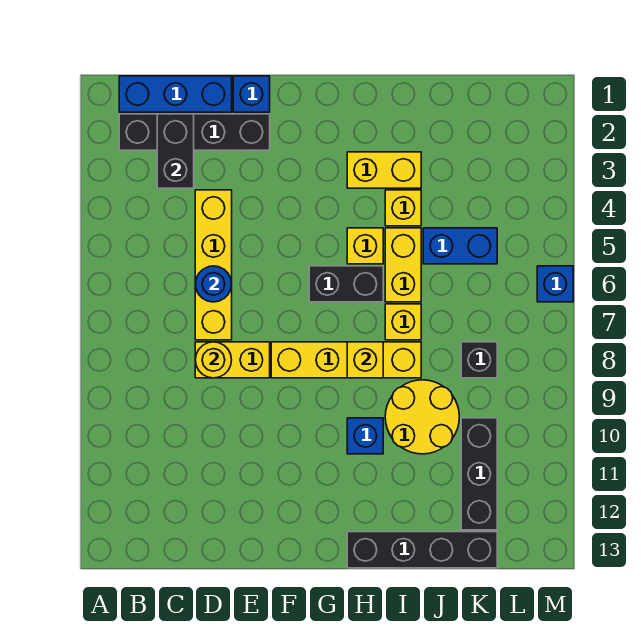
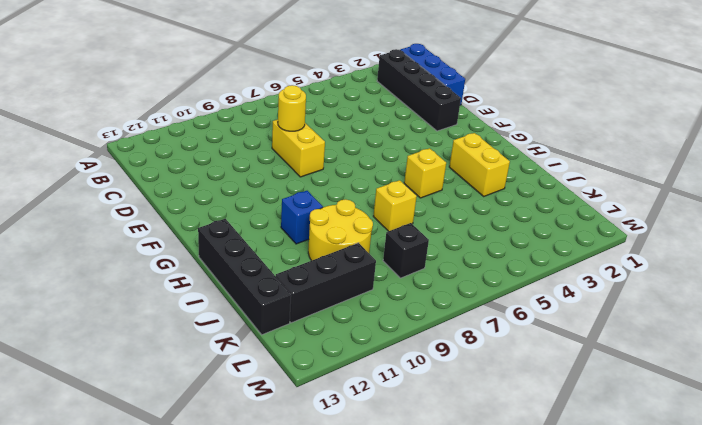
none -> yellow brick D4:D7 level 1
none -> blue brick E1 level 1
none -> yellow brick F8:I8 level 1

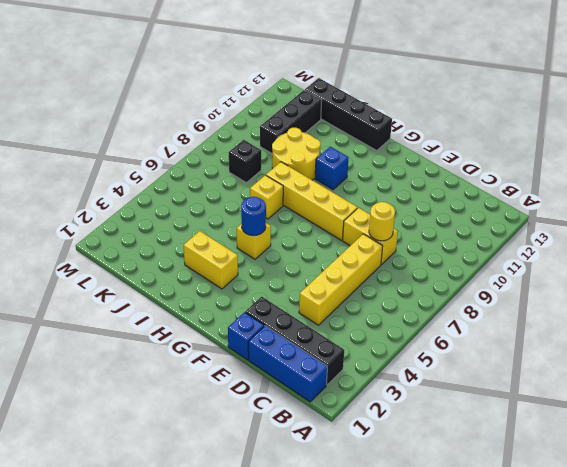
blue round brick H5 level 2 -> blue round brick D6 level 2
none -> black brick G6:H6 level 1
none -> yellow brick I4 level 1
none -> yellow brick I5:I6 level 1

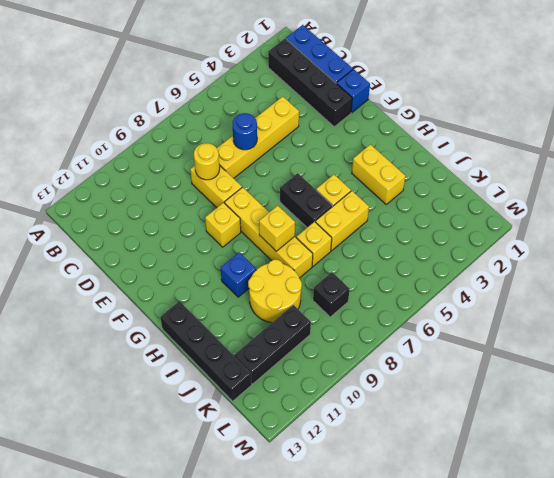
yellow brick F9 level 1 -> yellow brick I4 level 1
none -> blue brick J5:K5 level 1
none -> blue brick M6 level 1
none -> black brick C2:C3 level 2

